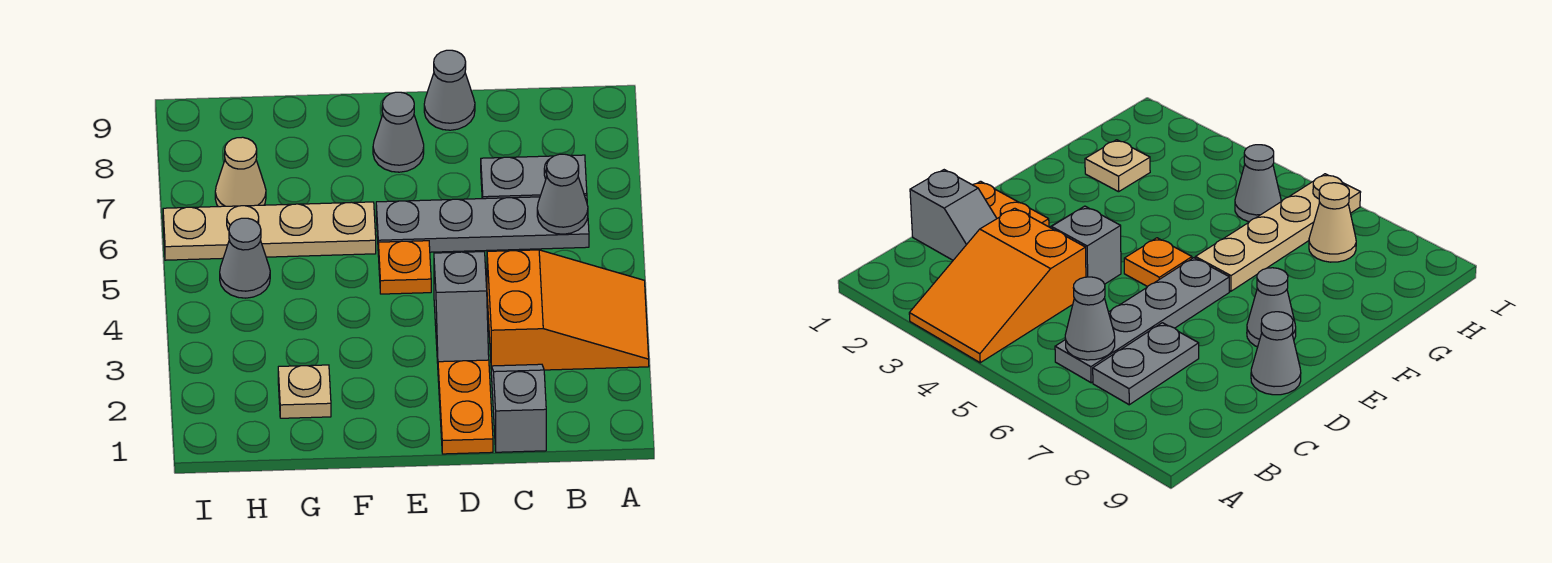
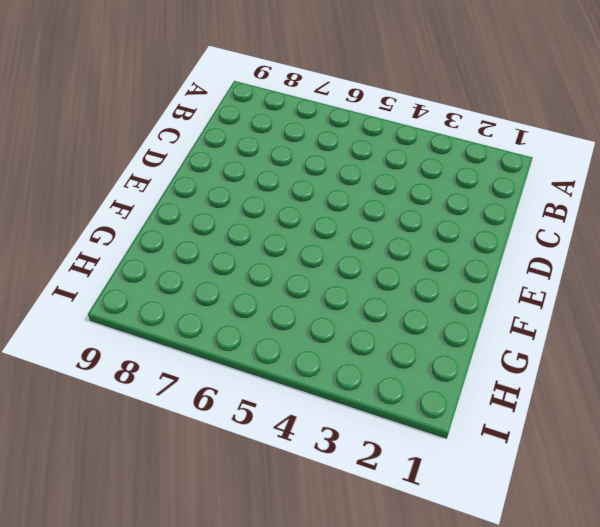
none -> orange slope A3:C4 level 1 top C
none -> grey plate B6:E6 level 1
none -> grey plate B7:C7 level 1

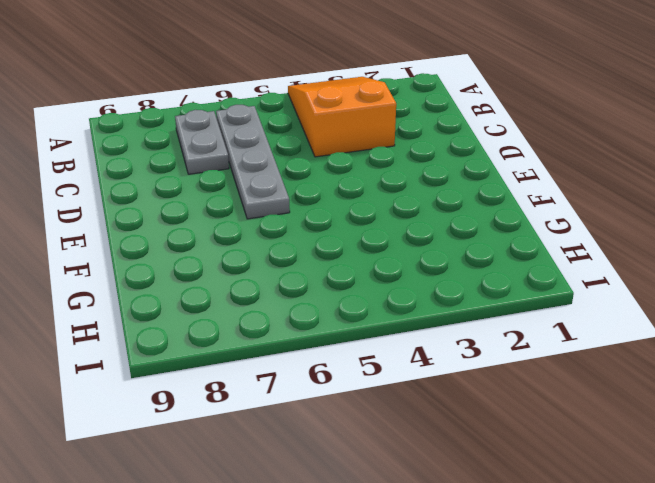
none -> grey slope C1:C2 level 1 top 1
none -> orange plate D1:D2 level 1
none -> grey slope D3:D4 level 1 top 4

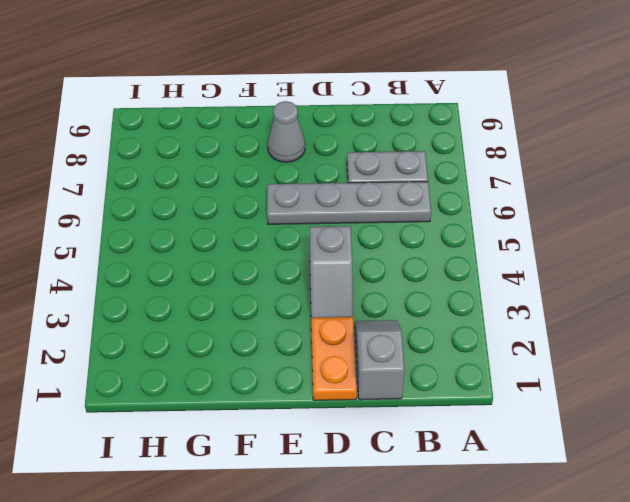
none -> orange slope A3:C4 level 1 top C
none -> grey cone D9 level 1
none -> orange plate E5 level 1

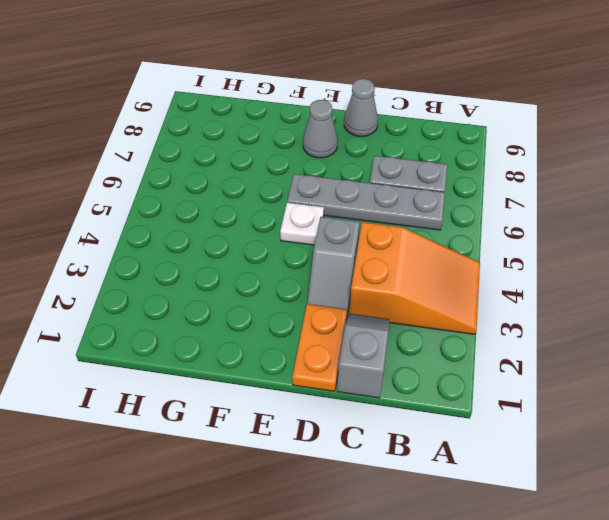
white plate E5 level 1 -> orange plate E5 level 1
none -> tan plate F6:I6 level 1
none -> tan plate G2 level 1
none -> grey cone H5 level 1

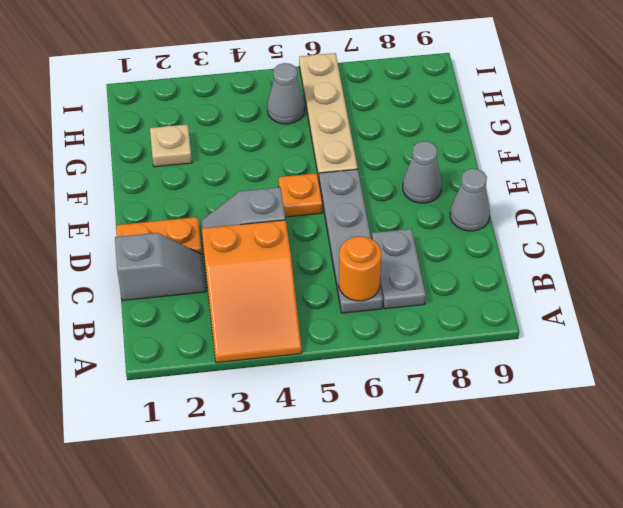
orange round brick B6 level 2 -> grey cone B6 level 2
none -> tan cone H7 level 1

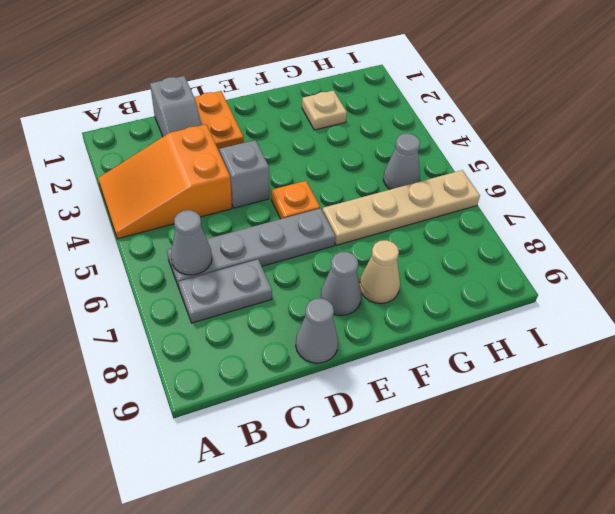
tan cone F8 level 1 -> tan cone H7 level 1

